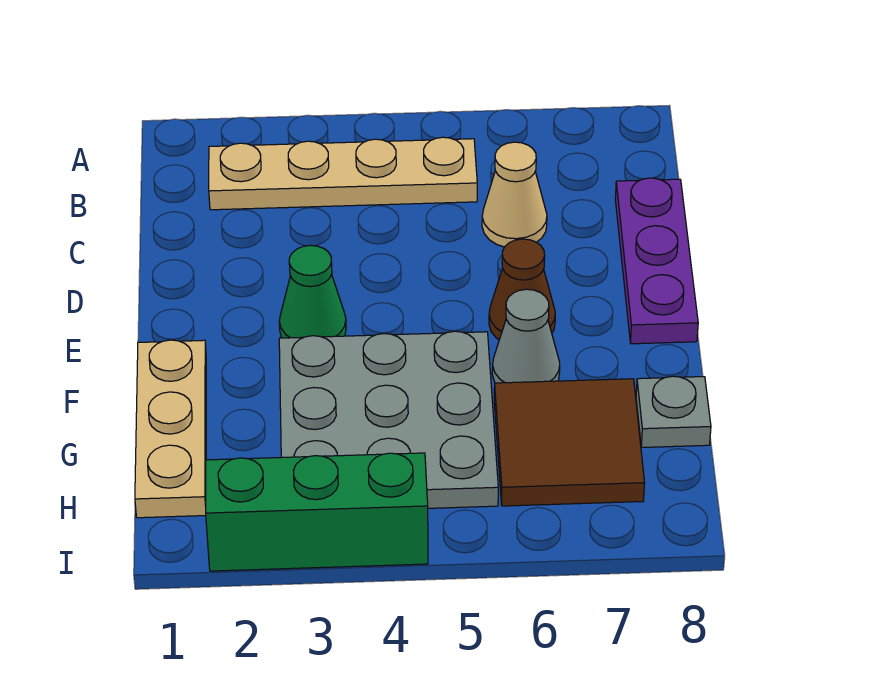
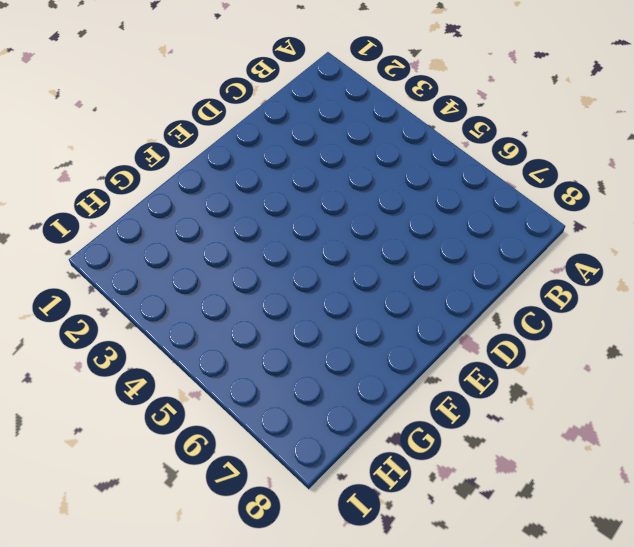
none -> tan plate B2:B5 level 1
none -> tan cone C6 level 1

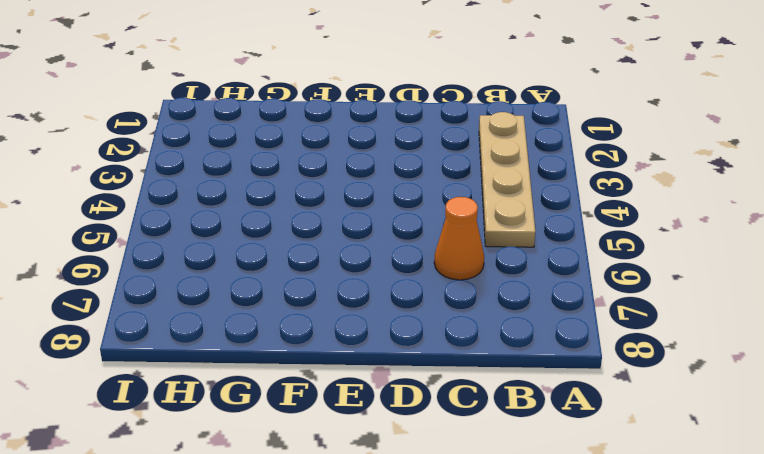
orange cone C6 level 1 -> tan cone C6 level 1
none -> purple plate C8:E8 level 1
none -> green cone E3 level 1

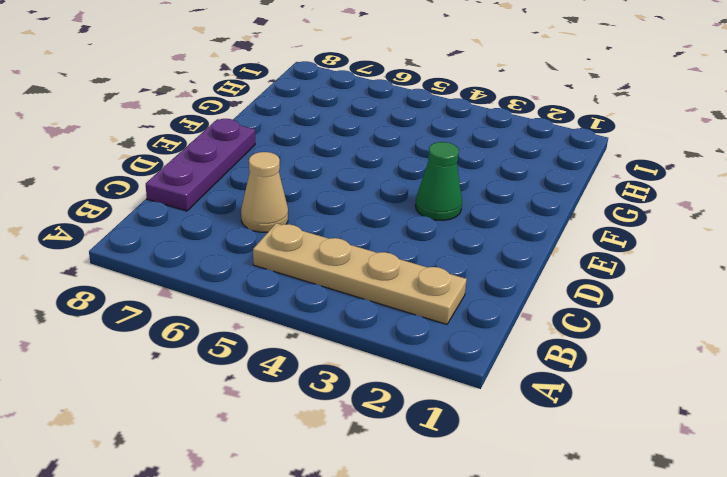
none -> brown cone E6 level 1
none -> tan plate F1:H1 level 1

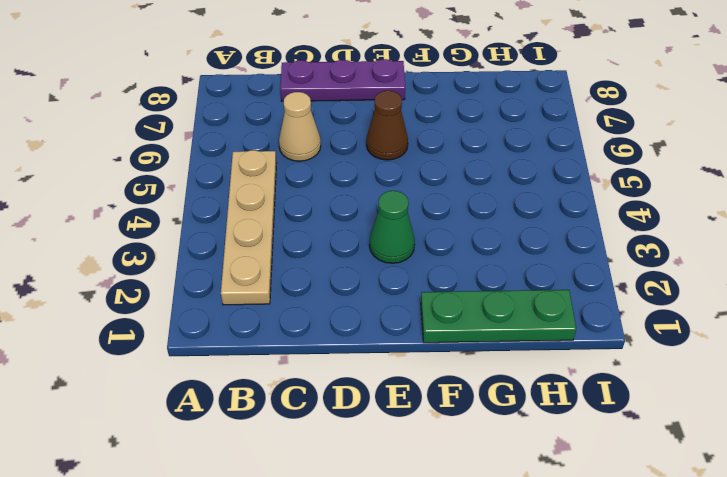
green plate F1:H1 level 1 -> tan plate F1:H1 level 1
none -> grey plate F3:H5 level 1
none -> grey cone F6 level 1

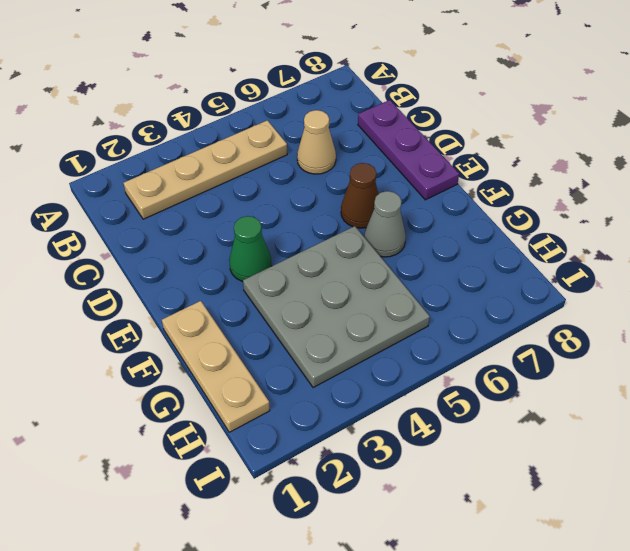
none -> brown tile G6:H7 level 1
none -> grey plate G8 level 1

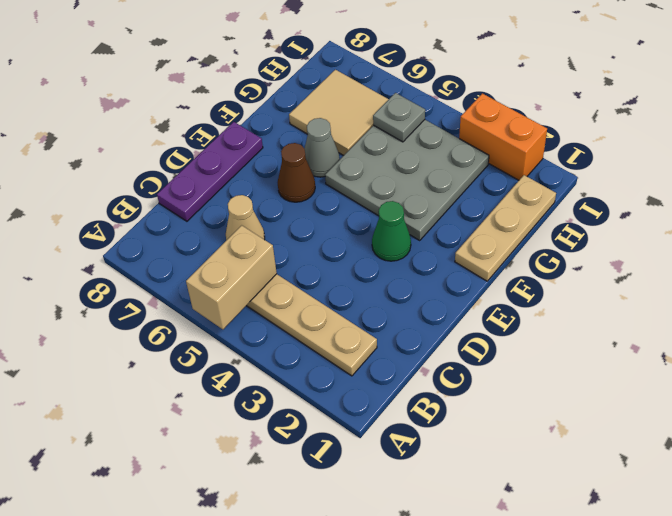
tan brick A5:B5 level 2 -> none
tan tile G6:H7 level 1 -> brown tile G6:H7 level 1
grey plate H5 level 2 -> grey plate G8 level 1
orange brick I2:I3 level 1 -> green brick I2:I4 level 1

